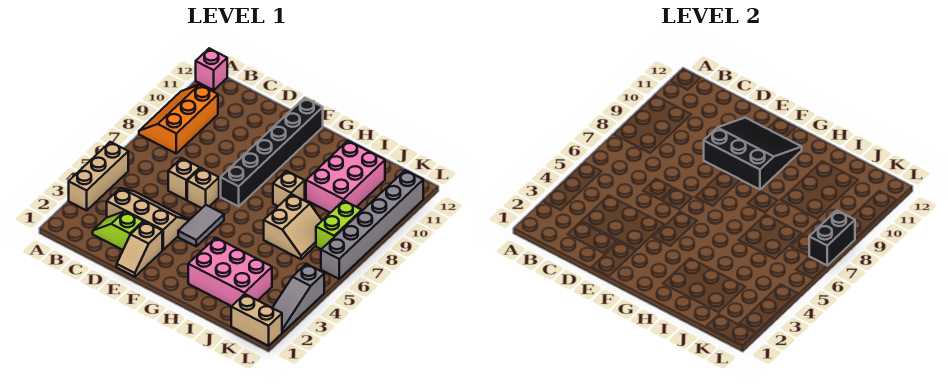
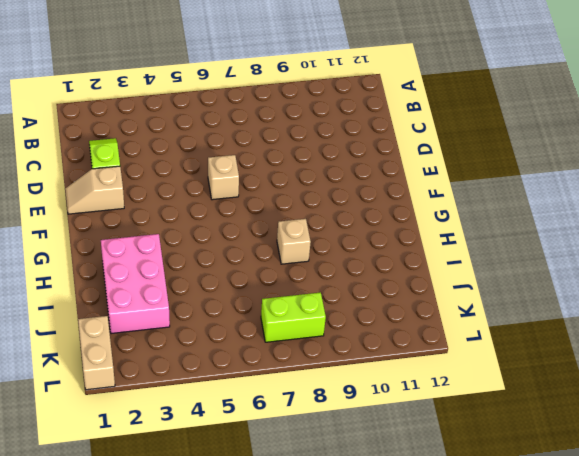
none -> tan brick A3:A5 level 1
none -> orange slope A8:B10 level 1 top B
none -> pink brick A12 level 1

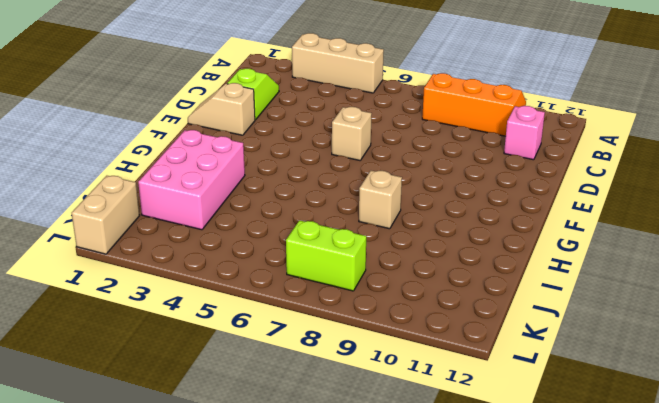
pink brick C11 level 1 -> pink brick A12 level 1
none -> tan slope C3:E4 level 1 top 3
none -> tan brick D6 level 1
none -> grey tile F4:F5 level 1

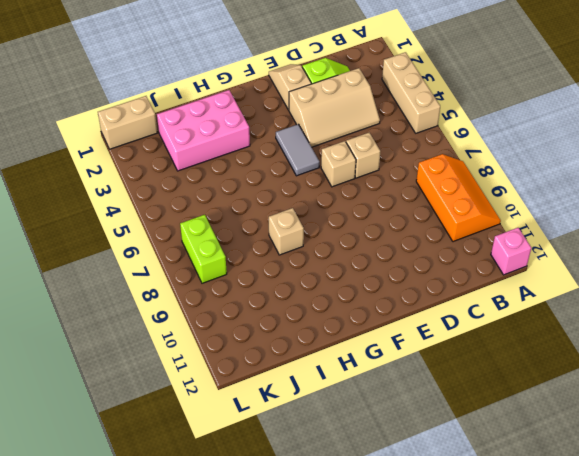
none -> black brick F7:F12 level 1
none -> tan slope I6:J7 level 1 top I
none -> pink brick I9:J11 level 1

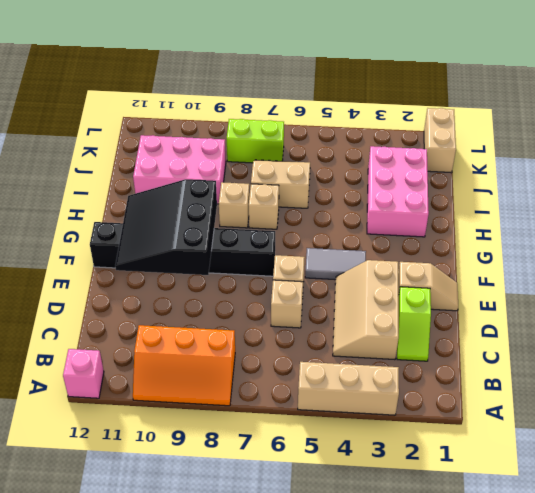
tan brick H7 level 1 -> none
none -> grey slope L2:L4 level 1 top 4
none -> grey brick L6:L11 level 1
none -> black brick L7:L8 level 2

